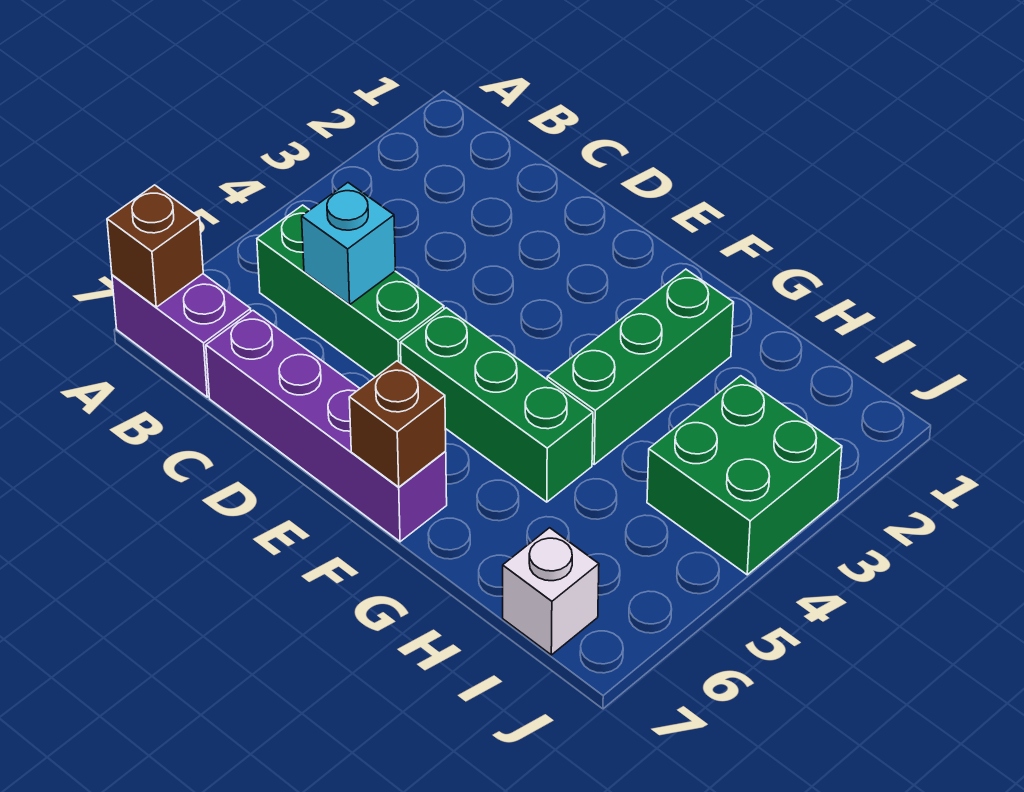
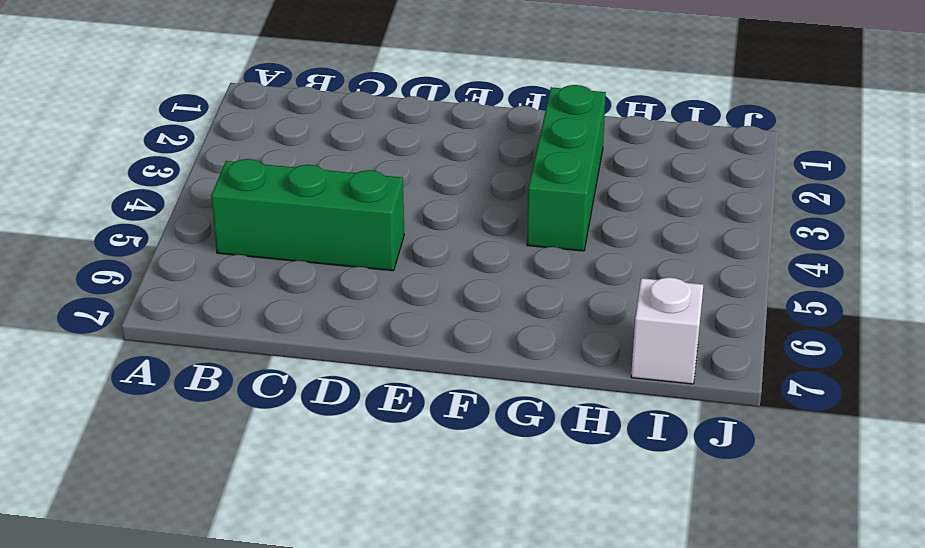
none -> purple brick A7:B7 level 1
none -> purple brick C7:F7 level 1

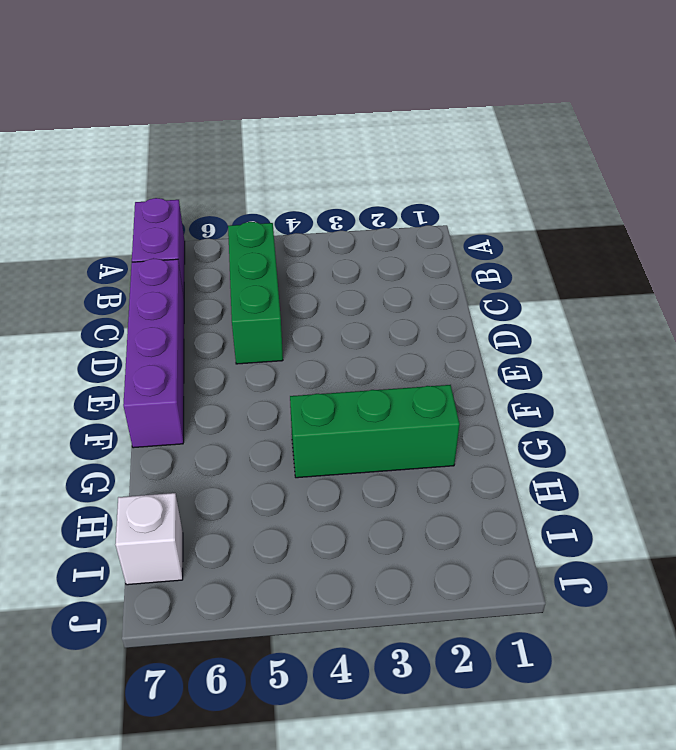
none -> green brick E5:G5 level 1
none -> green brick I3:J4 level 1

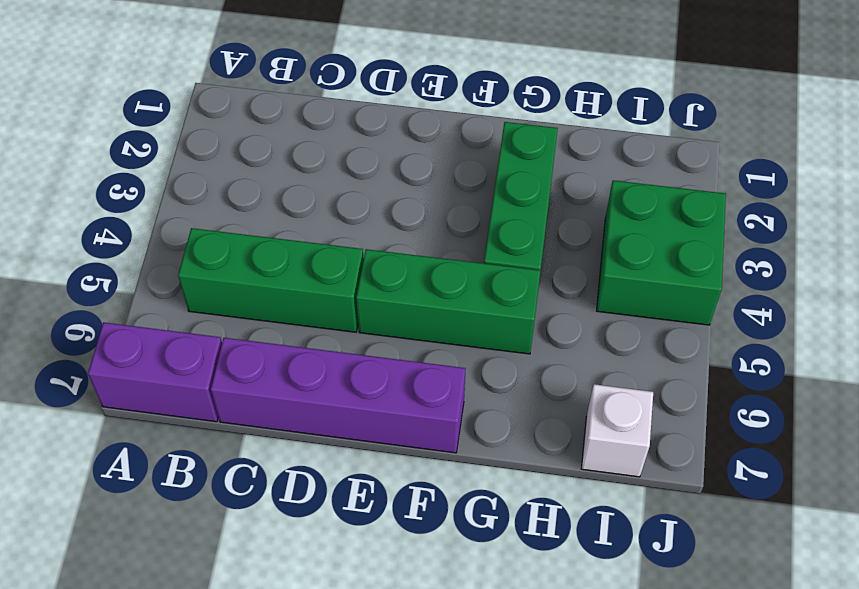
none -> brown brick A7 level 2
none -> cyan brick C5 level 2

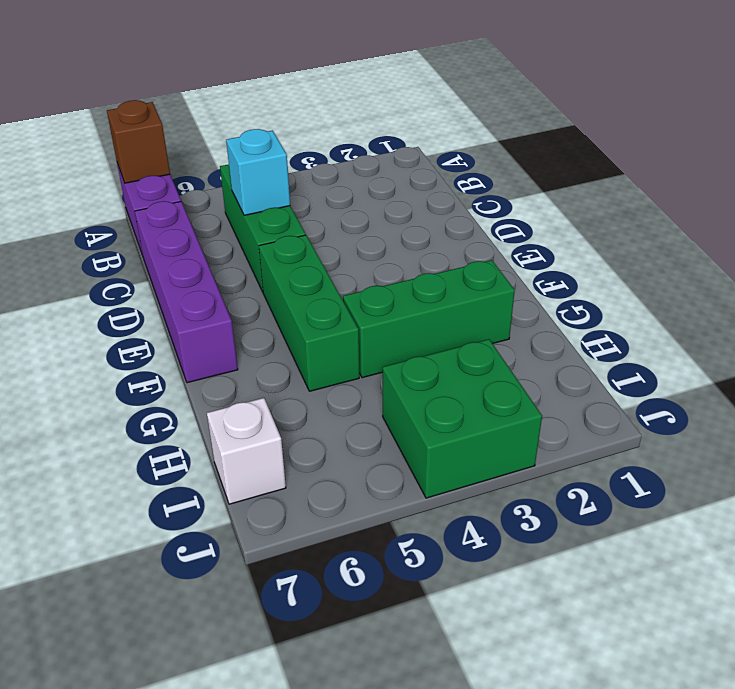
none -> brown brick F7 level 2

